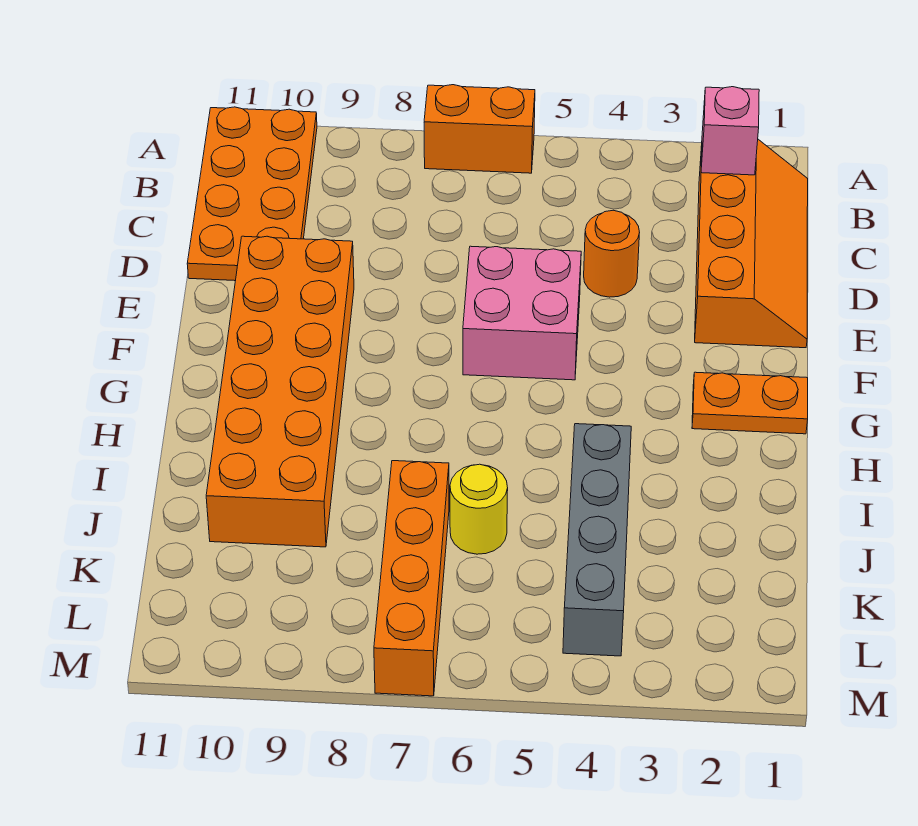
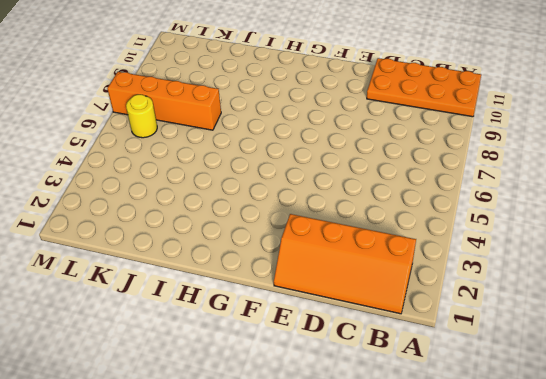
yellow round brick L6 level 1 -> yellow round brick J6 level 1
none -> orange brick A6:A7 level 1
none -> orange round brick D4 level 1

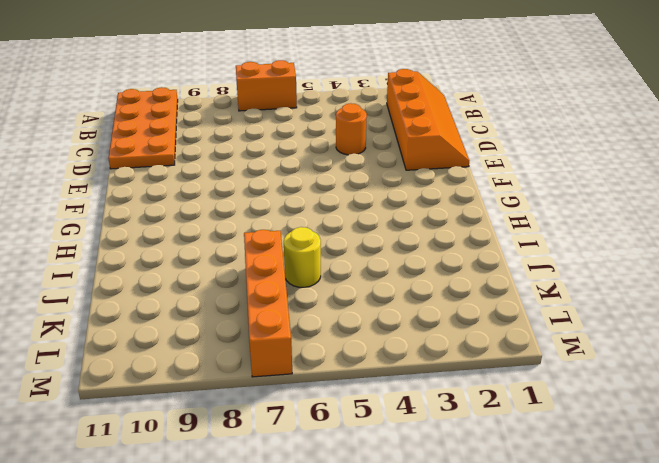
none -> pink brick E5:F6 level 1
none -> orange brick E9:J10 level 1

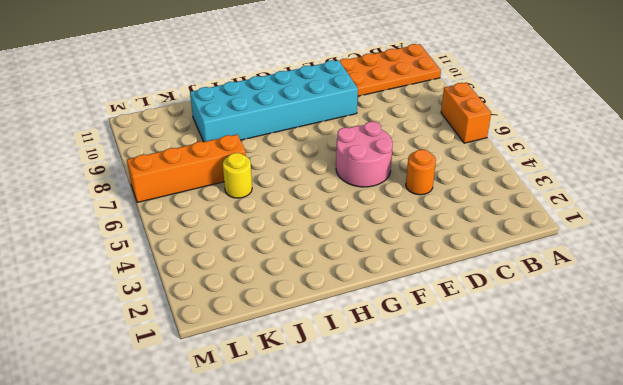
pink round brick E5:F6 level 1 -> pink brick E5:F6 level 1
cyan brick E9:J10 level 1 -> orange brick E9:J10 level 1
none -> orange slope B1:E2 level 1 top 2
none -> orange plate G1:G2 level 1

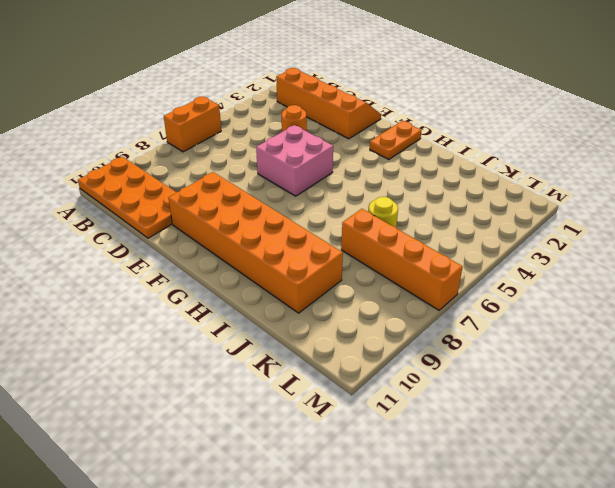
none -> grey brick I4:L4 level 1
none -> pink brick B2 level 2

